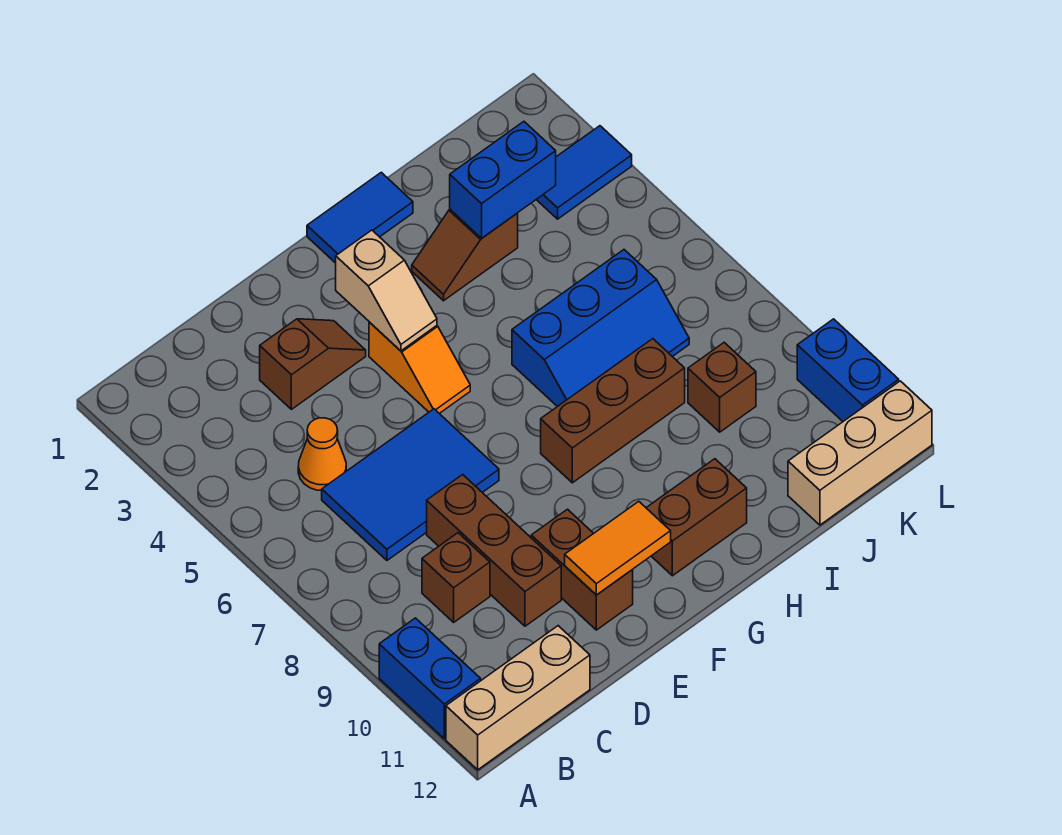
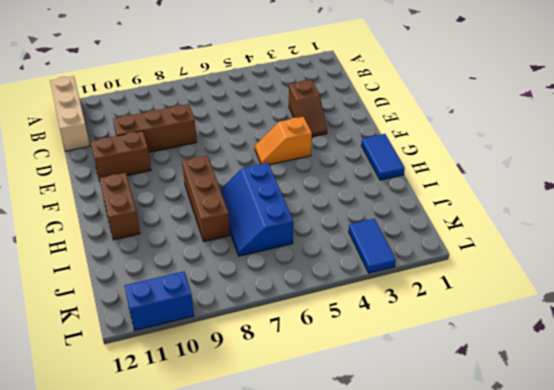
none -> blue brick A10:A11 level 1
none -> orange cone C5 level 1
none -> blue tile C6:E7 level 1

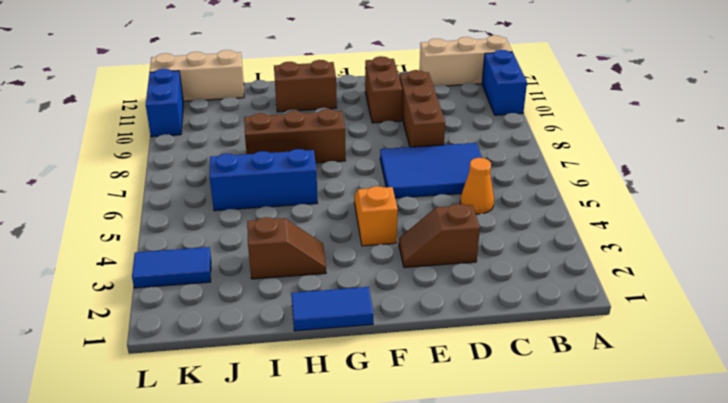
none -> brown brick C9 level 1
none -> brown brick J9 level 1
none -> orange tile E11:F11 level 2

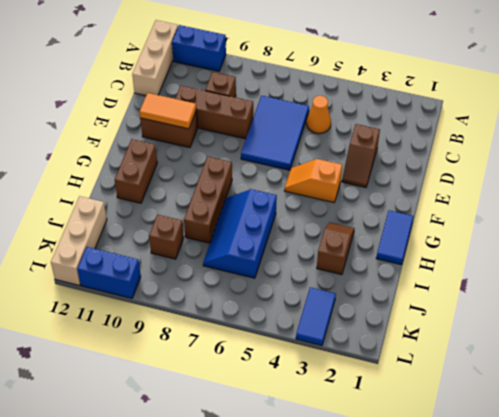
orange tile E10:E11 level 2 -> orange tile E11:F11 level 2
none -> tan slope F3:F4 level 2 top 3
none -> blue brick I3:J3 level 2

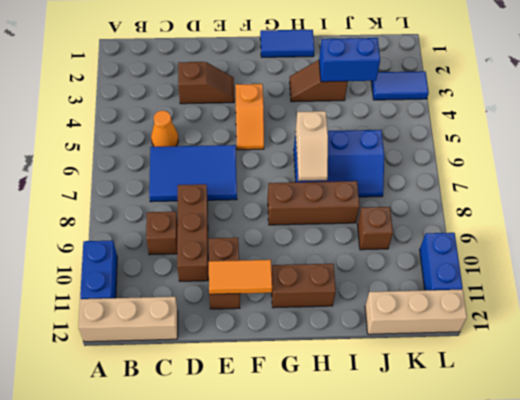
tan slope H6:H7 level 2 top 6 -> tan slope F3:F4 level 2 top 3

